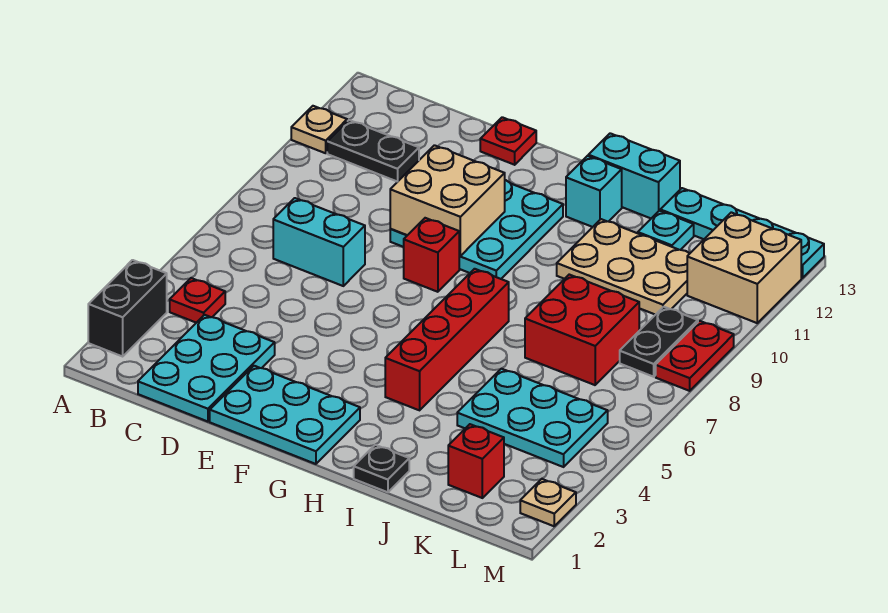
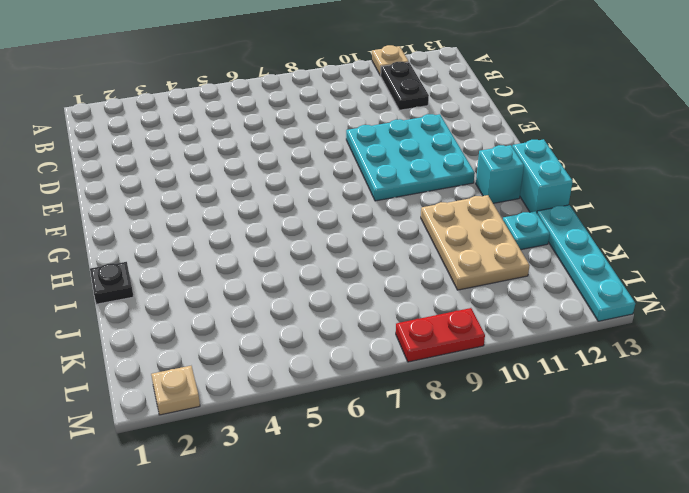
none -> black brick A2:A3 level 1
none -> red plate B4 level 1
none -> cyan plate C1:D3 level 1

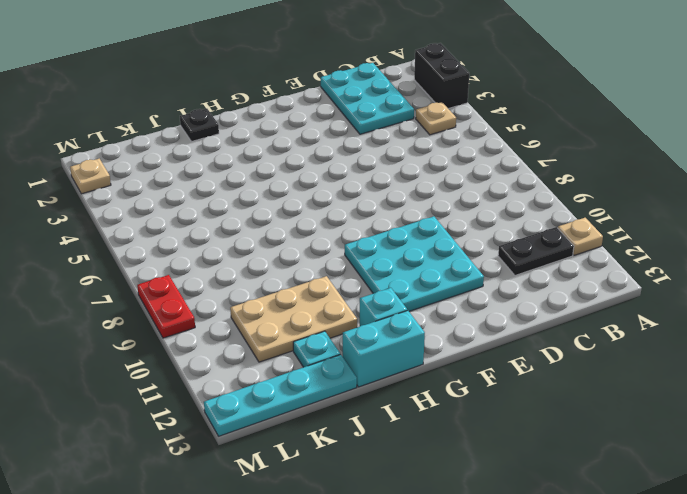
tan plate B4 level 1 -> red plate B4 level 1
none -> cyan brick C7:D7 level 1
none -> cyan plate E1:G2 level 1
none -> red plate E13 level 1

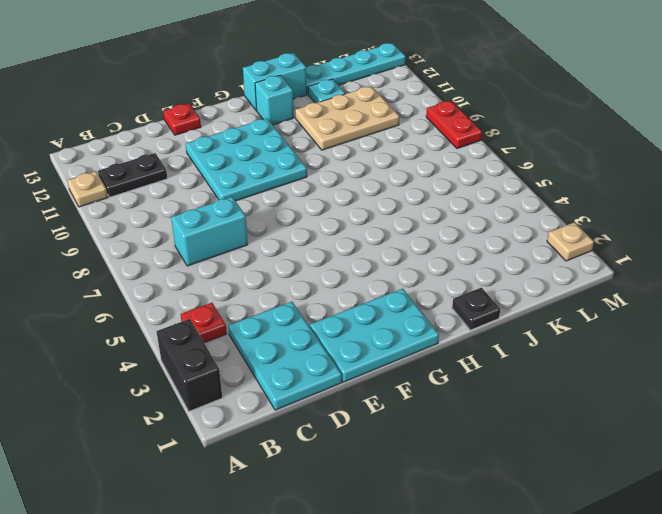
none -> red brick F8 level 1
none -> red brick H4:H7 level 1
none -> cyan plate J4:L5 level 1

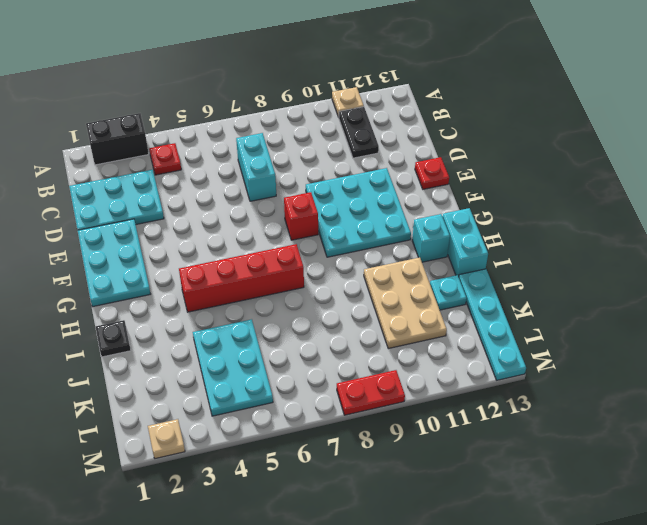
none -> red brick J7:K8 level 1
none -> red brick K2 level 1
none -> black plate L8:L9 level 1

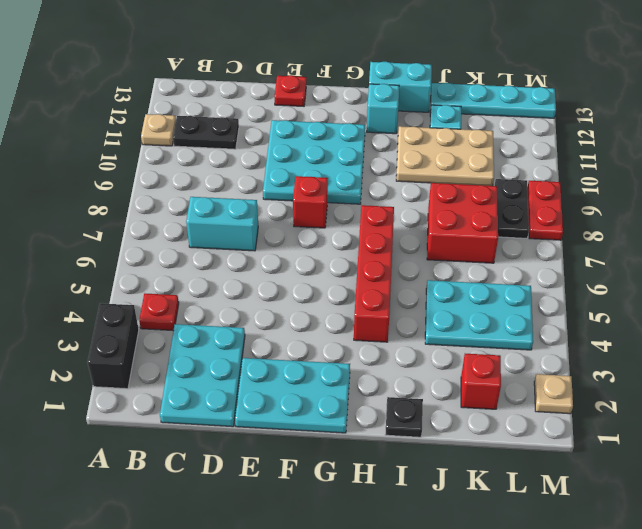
none -> tan brick L11:M12 level 1
none -> tan brick E9:F10 level 2

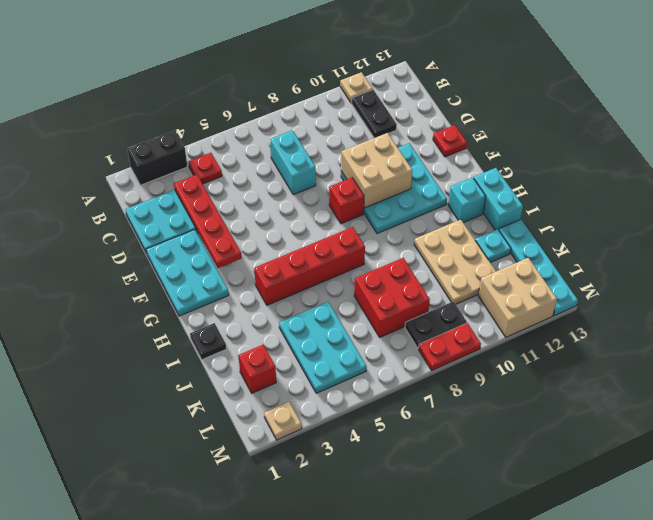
red plate C3:F3 level 2 -> none

